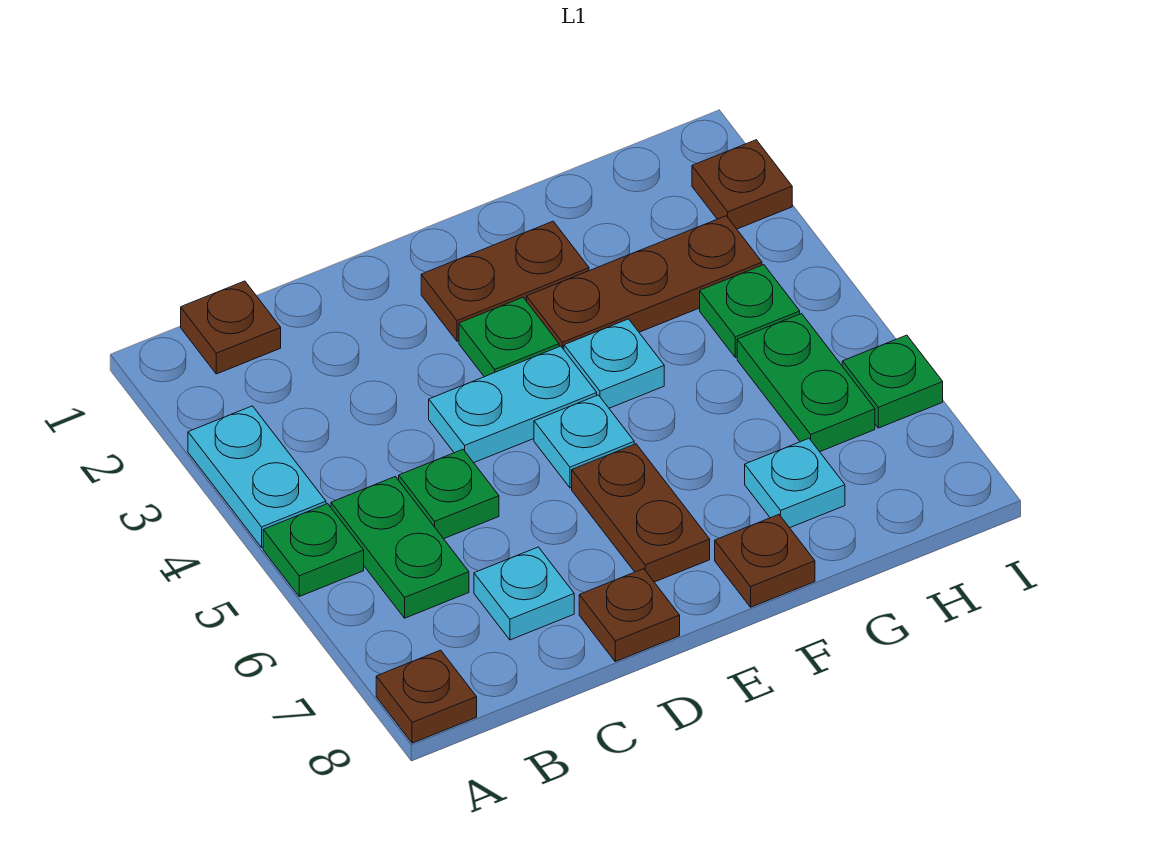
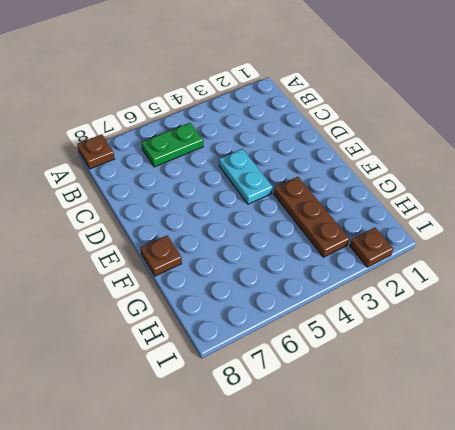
none -> cyan plate A3:A4 level 1
none -> green plate A5 level 1
none -> brown plate B1 level 1

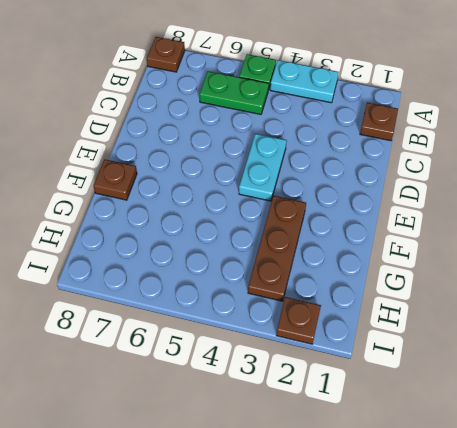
none -> green plate C5 level 1
none -> cyan plate C7 level 1
none -> brown plate D8 level 1

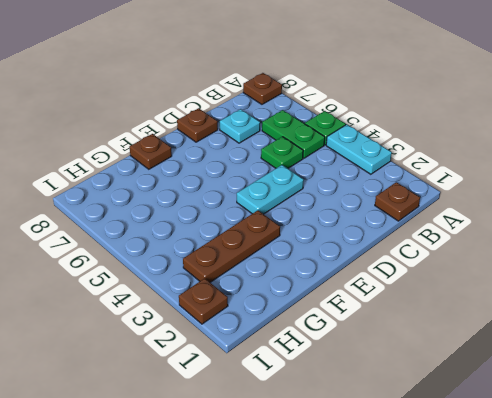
none -> brown plate E2:F2 level 1
none -> green plate E3 level 1
none -> cyan plate E5 level 1

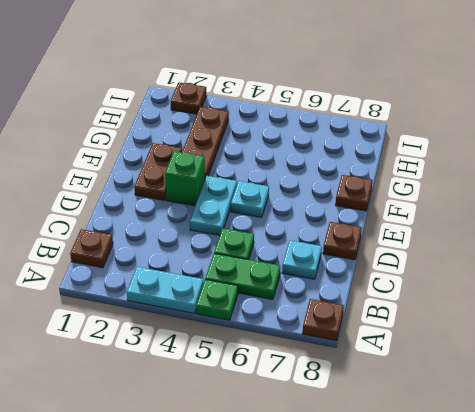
green brick E3 level 1 -> green plate E3 level 1
none -> brown plate E6:E7 level 1
none -> cyan plate F4 level 1
none -> cyan plate G7 level 1

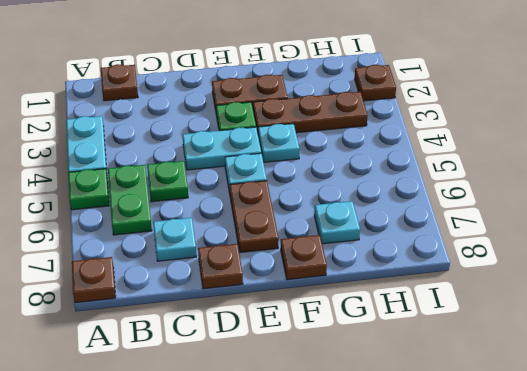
none -> green plate H4 level 1
none -> green plate H5:H6 level 1
none -> green plate I6 level 1

